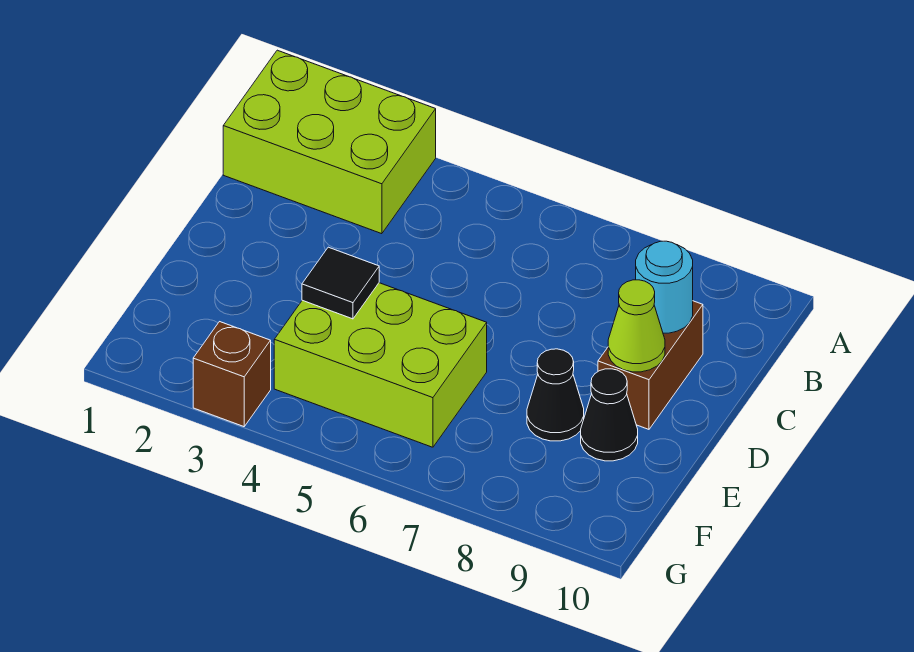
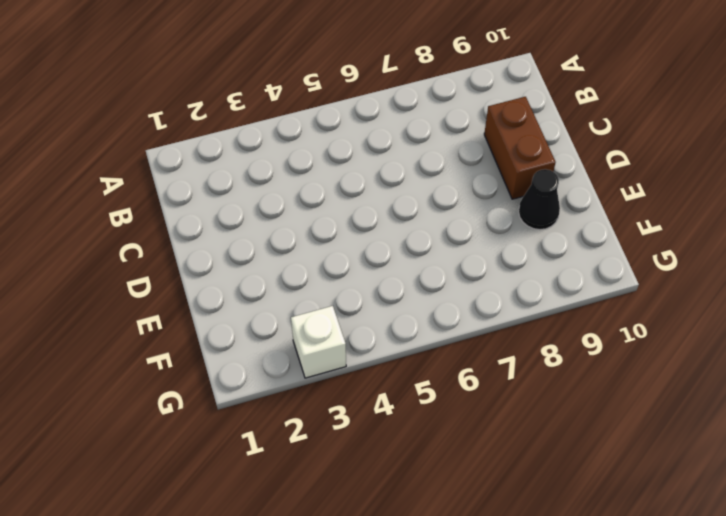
white brick G3 level 1 -> brown brick G3 level 1
none -> lime brick A1:B3 level 1
none -> lime brick E4:F6 level 1

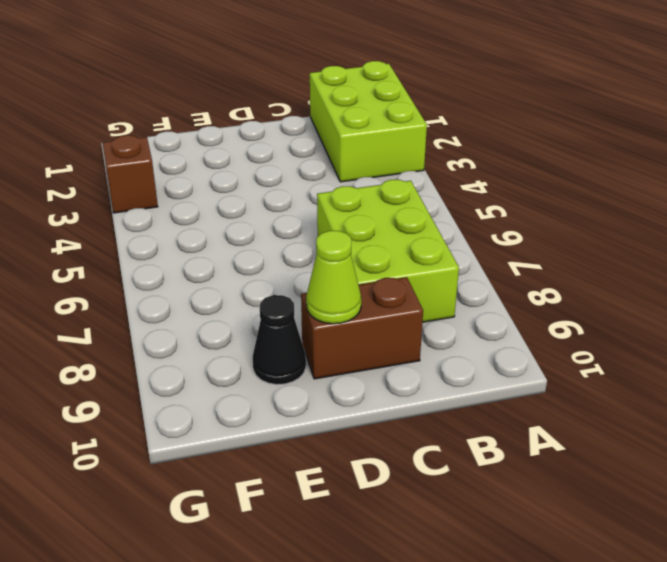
lime brick B6:C8 level 1 -> lime brick E4:F6 level 1
none -> black cone E8 level 1
none -> cyan round brick C9 level 2

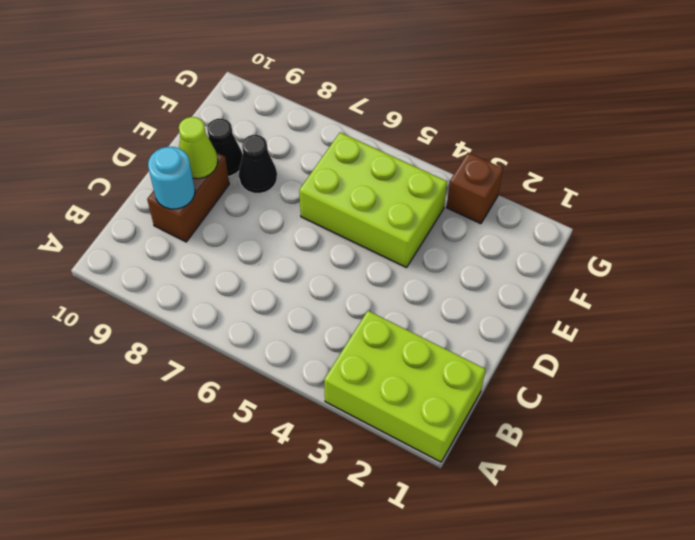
none -> black tile E4 level 2

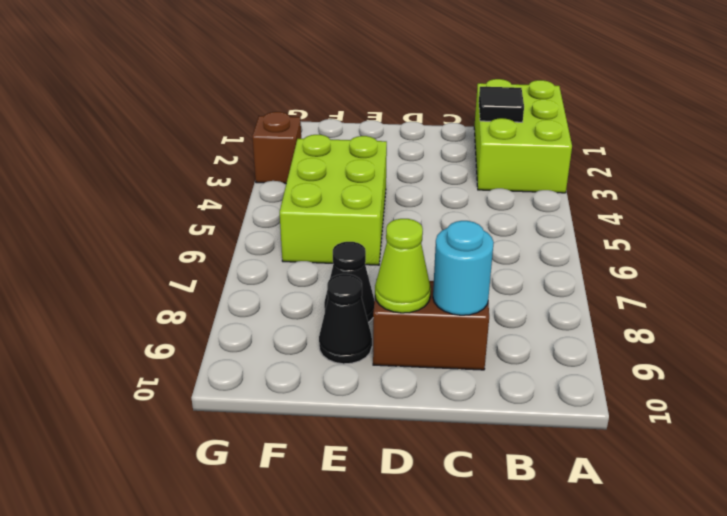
black tile B2 level 2 -> black tile E4 level 2

